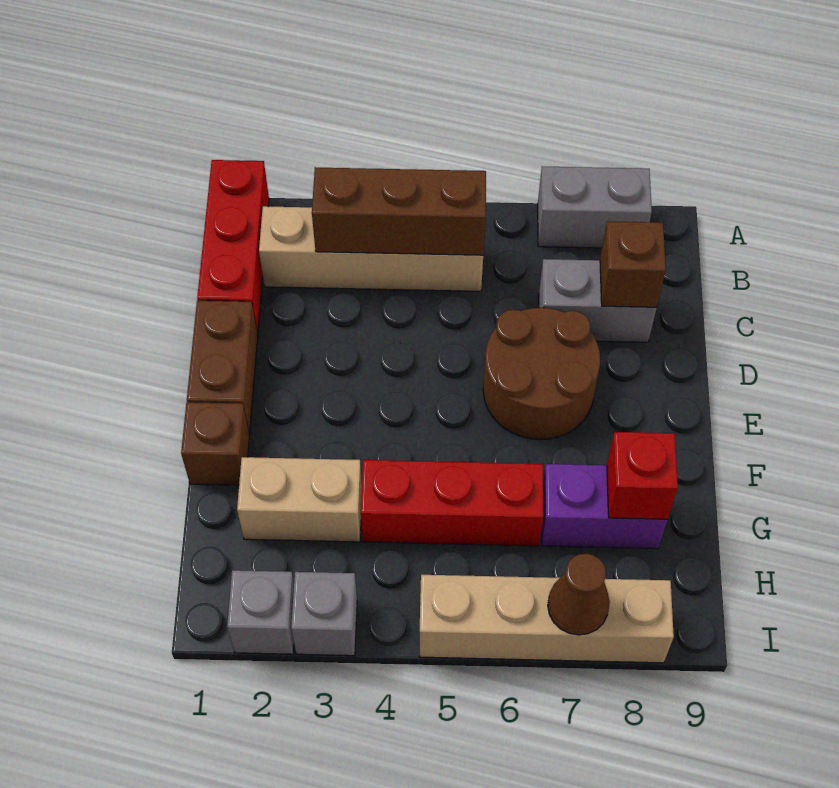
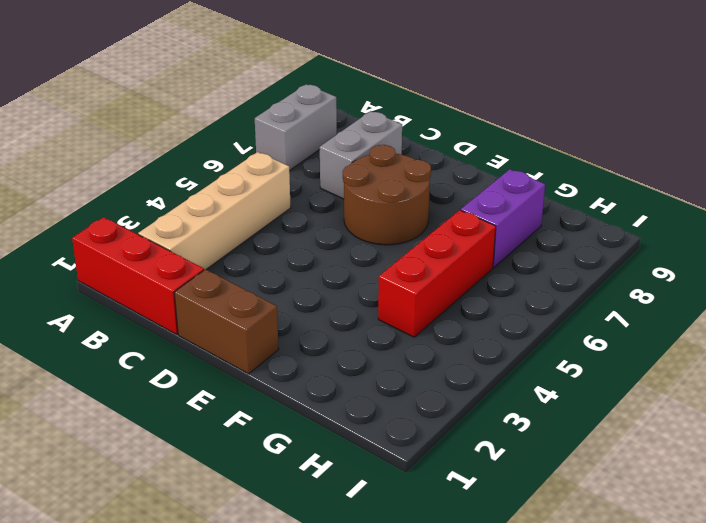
none -> brown brick F1 level 1
none -> tan brick G2:G3 level 1
none -> grey brick I2 level 1

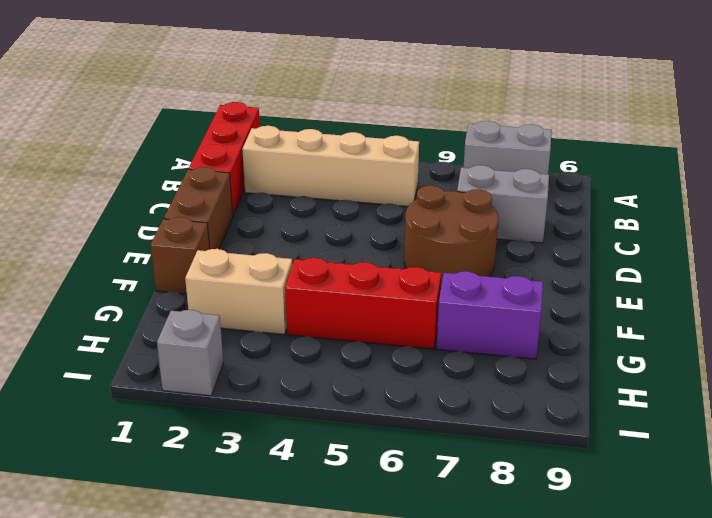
none -> grey brick I3 level 1
none -> tan brick I5:I8 level 1
none -> brown brick B3:B5 level 2

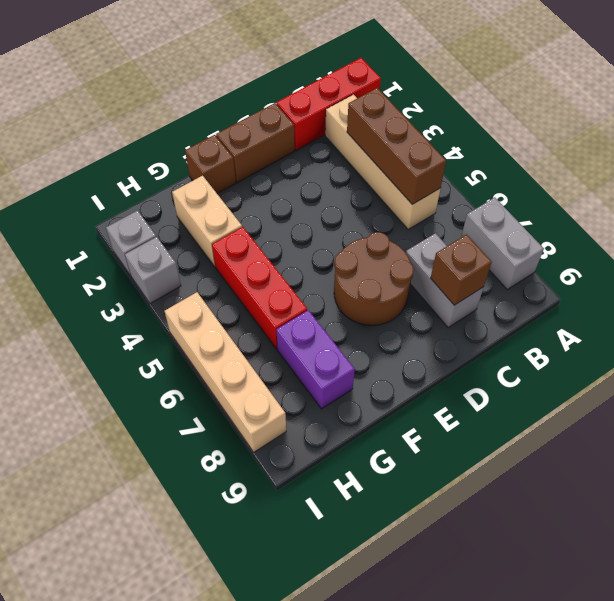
none -> red brick G8 level 2
none -> brown cone I7 level 2

